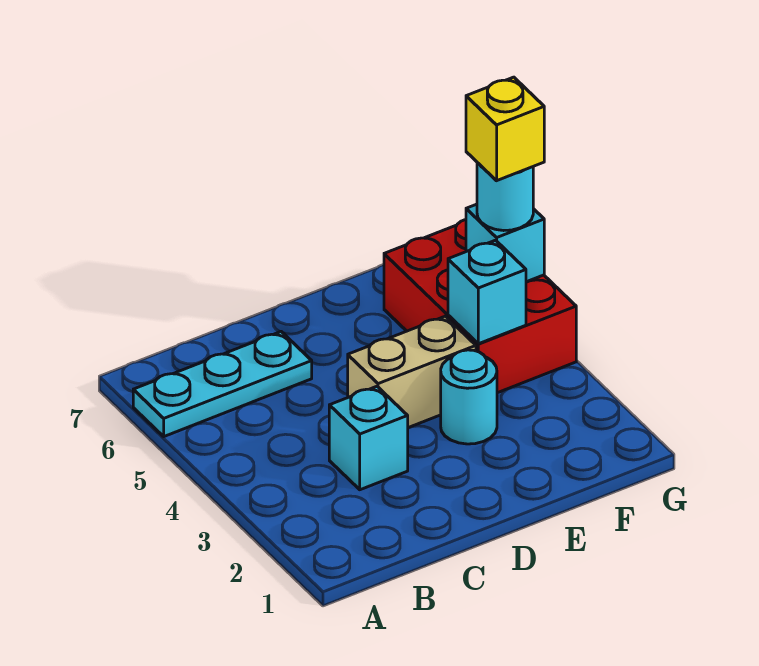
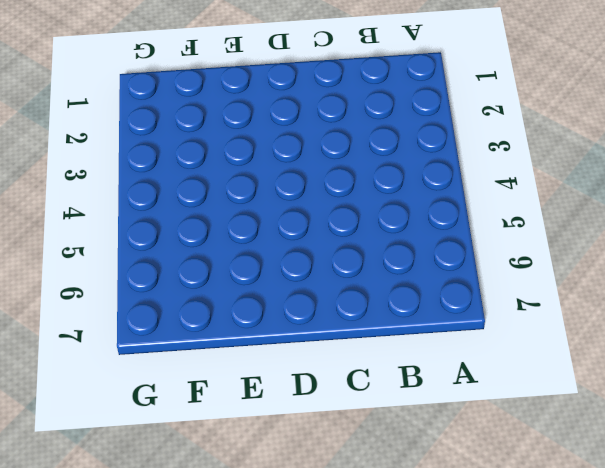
none -> cyan plate A6:C6 level 1
none -> cyan brick C3 level 1

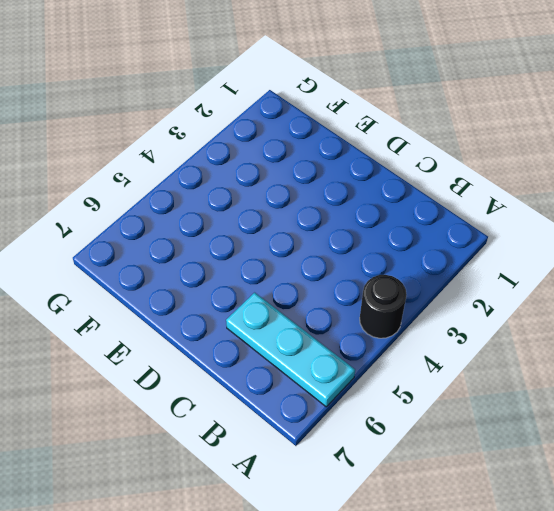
black round brick A4 level 1 -> none
none -> cyan brick C3 level 1
none -> tan brick D4:E4 level 1

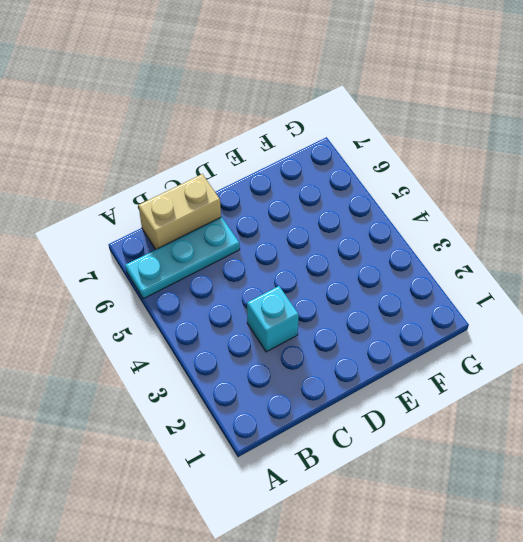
tan brick B7:C7 level 1 -> tan brick D4:E4 level 1
none -> cyan round brick E3 level 1
none -> red brick F4:G6 level 1

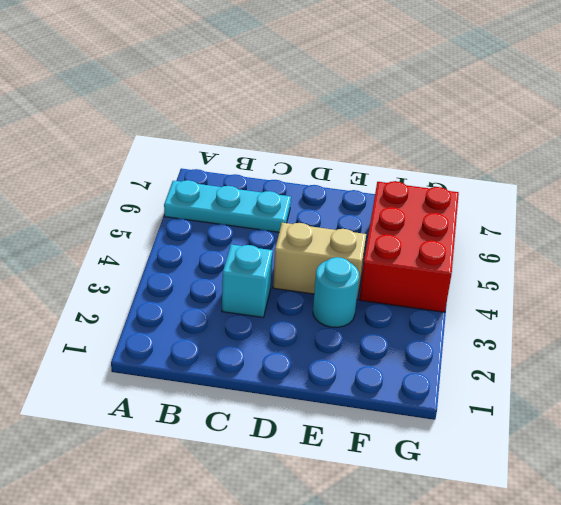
none -> cyan brick F4 level 2
none -> cyan brick G5 level 2

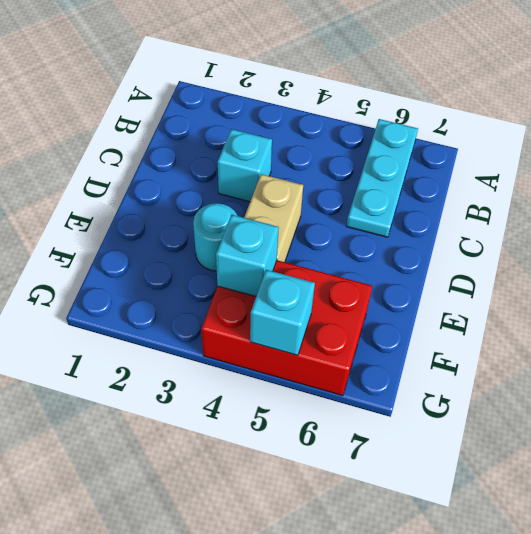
none -> cyan round brick G5 level 3
none -> yellow brick G5 level 4

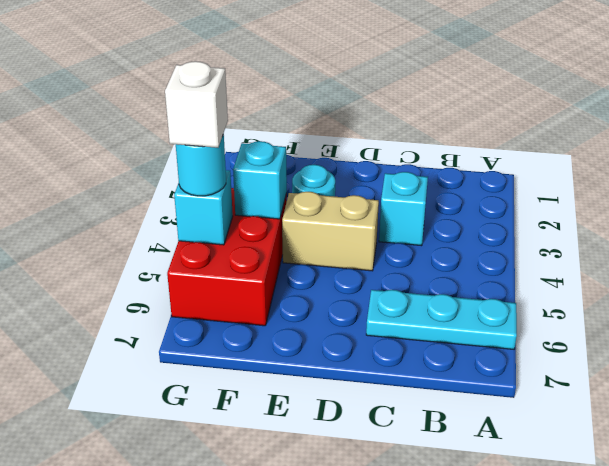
white brick G5 level 4 -> yellow brick G5 level 4

